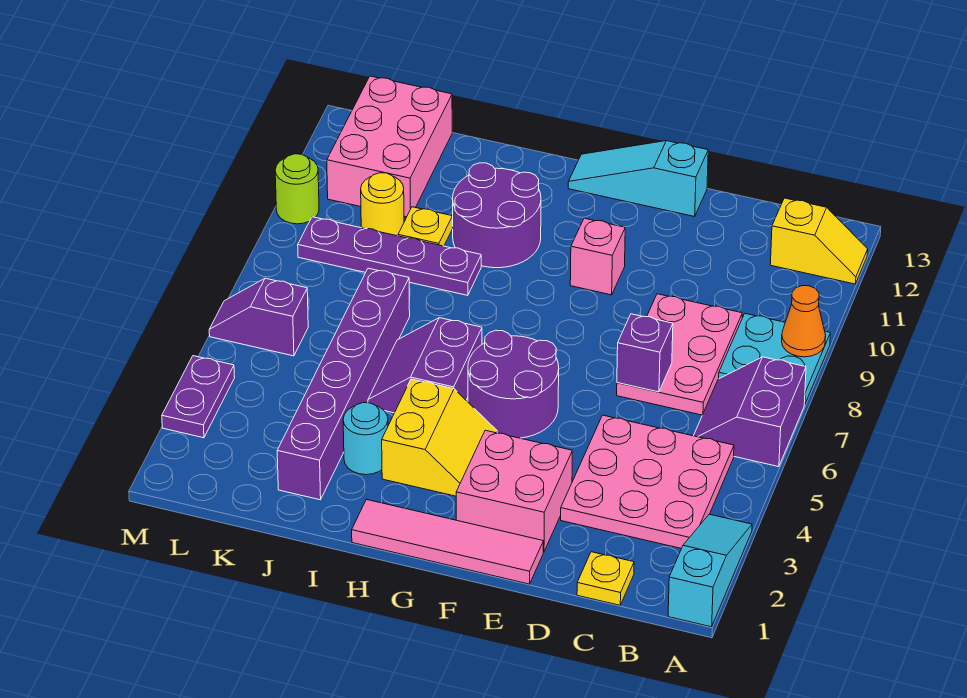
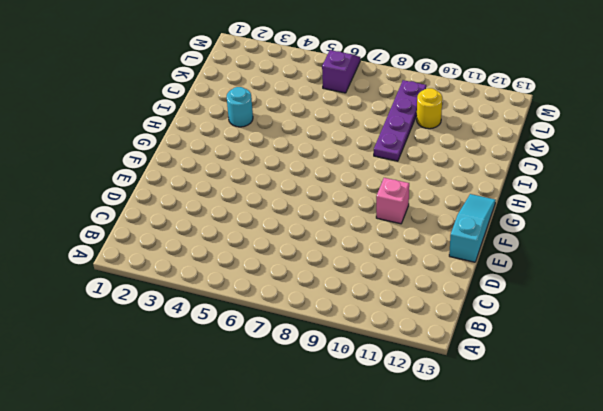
none -> cyan slope A1:A3 level 1 top 1
none -> purple slope A6:B7 level 1 top A
none -> cyan plate A8:B9 level 1

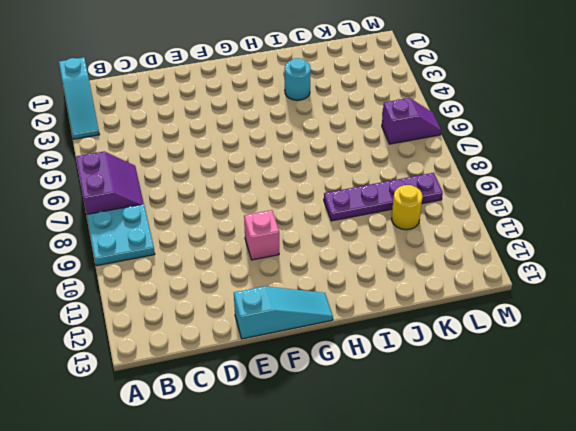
none -> yellow slope A12:B12 level 1 top B
none -> pink plate B3:D5 level 1
none -> yellow plate C1 level 1

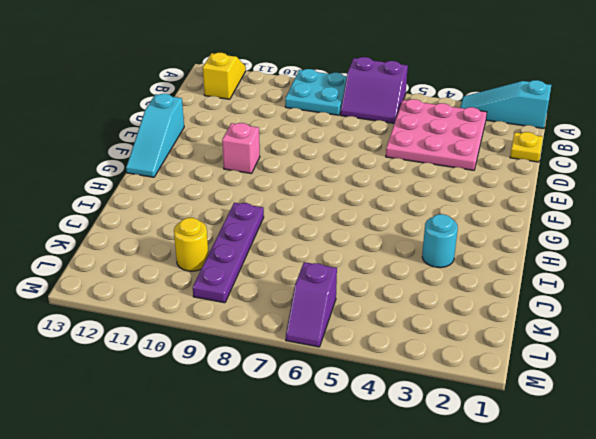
none -> pink plate C7:D9 level 1
none -> pink tile E1:H1 level 1
none -> pink brick E2:F3 level 1

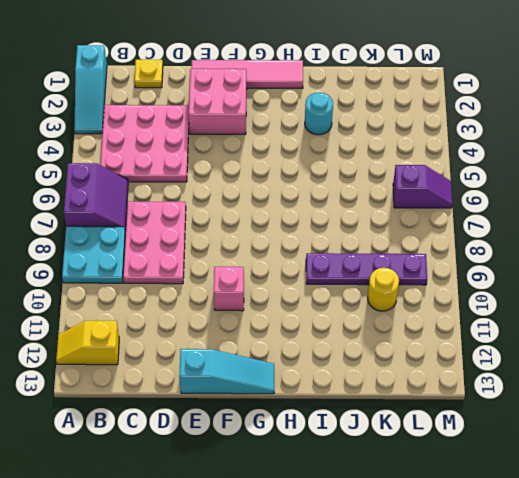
none -> purple round brick F5:G6 level 1
none -> yellow slope G3:H4 level 1 top H
none -> purple slope H5:I6 level 1 top H

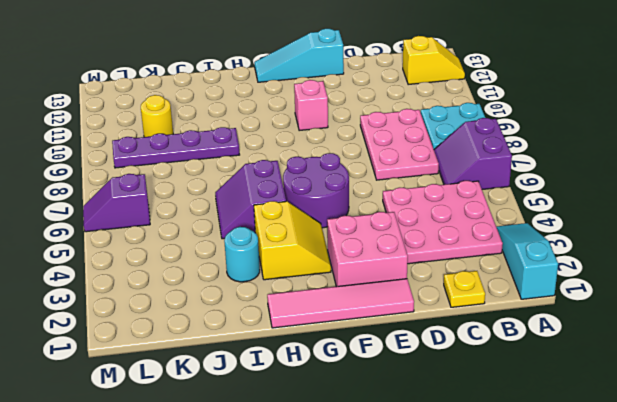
none -> purple round brick H10:I11 level 1
none -> purple brick J2:J7 level 1
none -> yellow plate J10 level 1

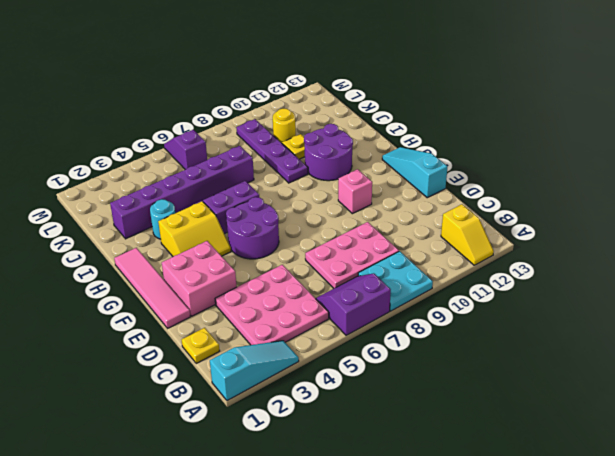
none -> pink brick K11:L13 level 1
none -> purple plate M3:M4 level 1
none -> lime round brick M10 level 1

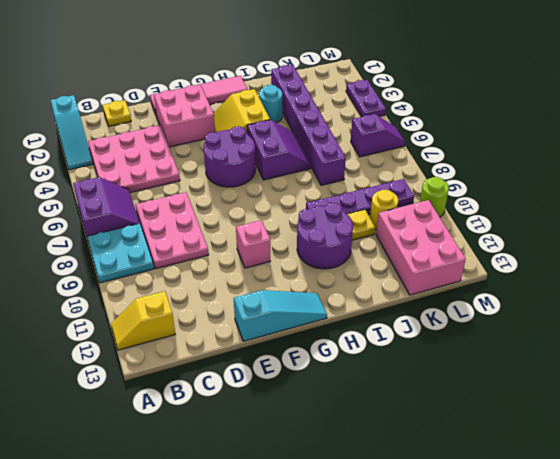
none -> orange cone A9 level 2
none -> purple brick D7 level 2

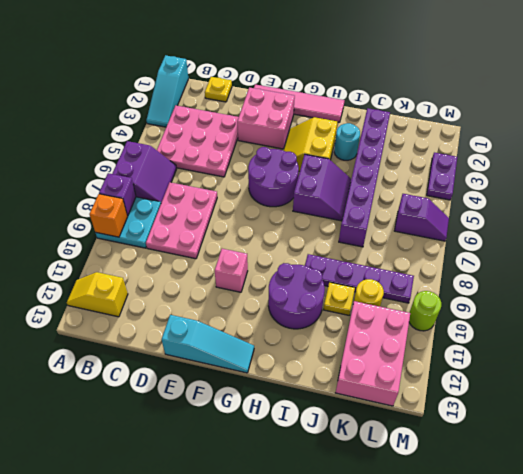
purple brick A8 level 2 -> purple brick D7 level 2
orange brick A9 level 2 -> orange cone A9 level 2

